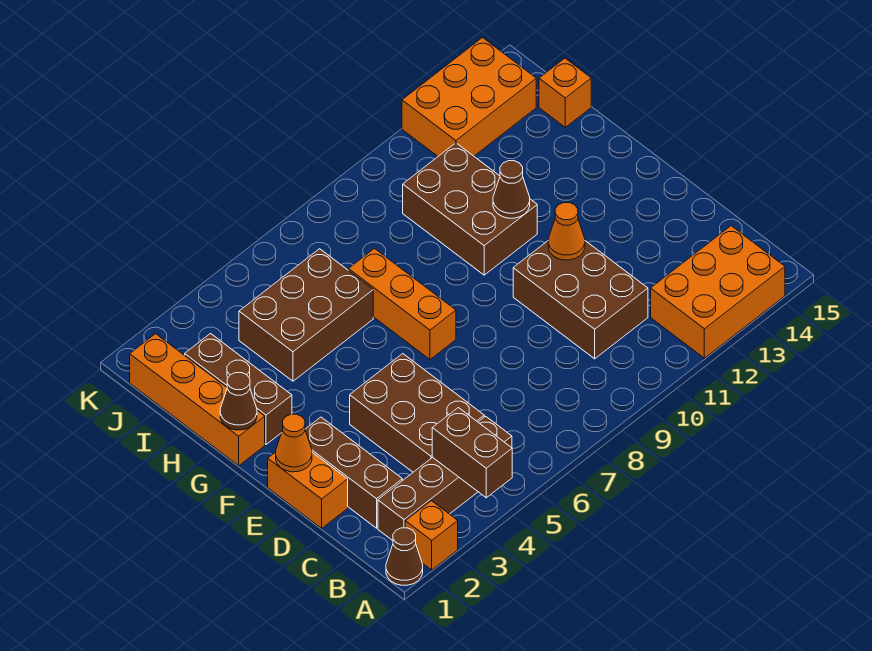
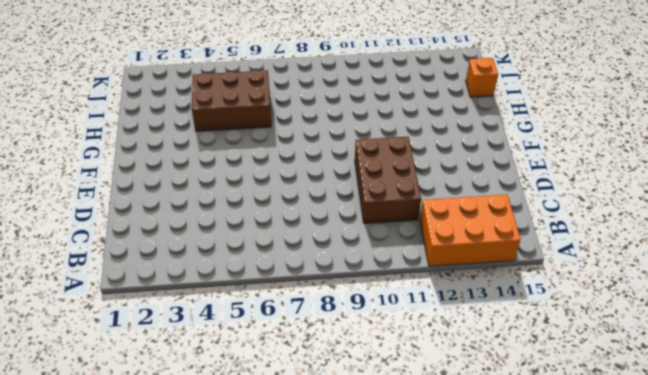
none -> brown cone A1 level 1
none -> orange brick A2 level 1
none -> brown brick B2:B5 level 1

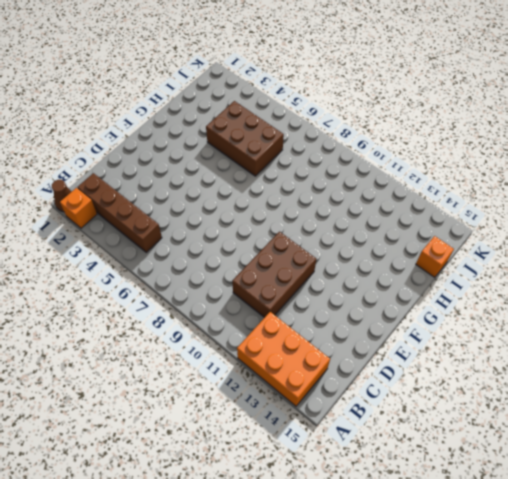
none -> brown brick C2:E2 level 1
none -> brown brick C4:E5 level 1
none -> orange brick D1:E1 level 1

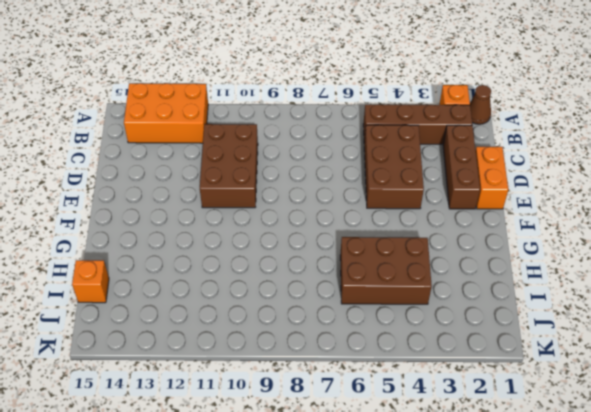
none -> orange brick F7:H7 level 1
none -> orange brick G1:J1 level 1
none -> brown brick G2:I2 level 1

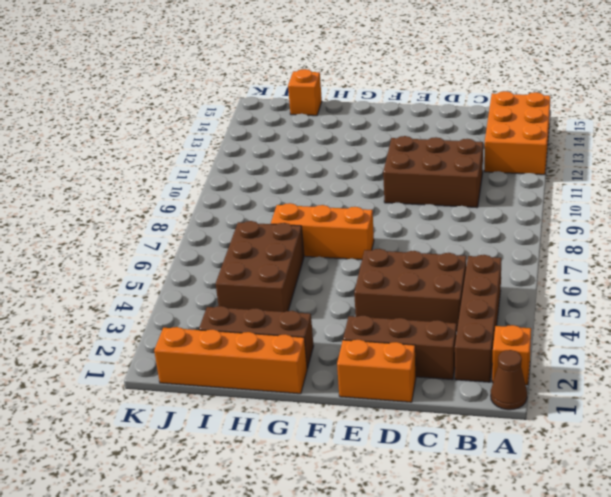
none -> brown brick G10:I11 level 1
none -> orange brick J12:K14 level 1
none -> brown brick A4:B4 level 2

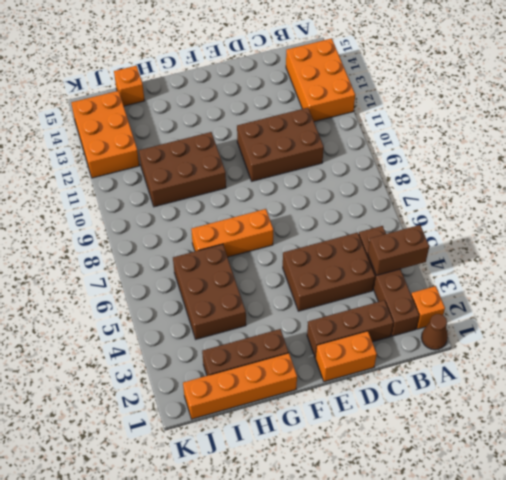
none -> orange cone E1 level 2
none -> orange cone E11 level 2
none -> brown cone G1 level 2

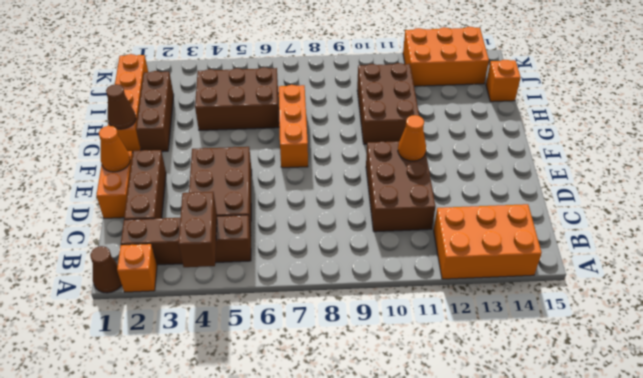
none -> brown cone G11 level 2

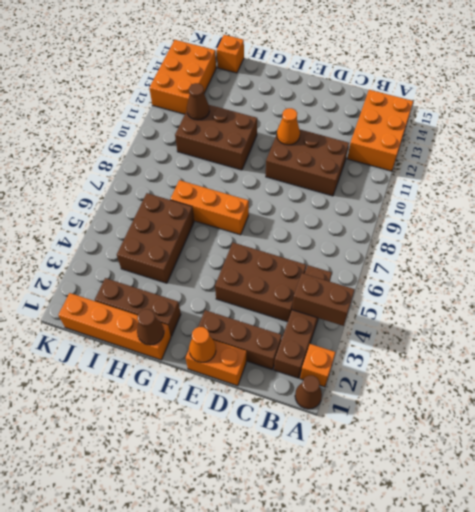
brown cone I11 level 2 -> brown cone G11 level 2

